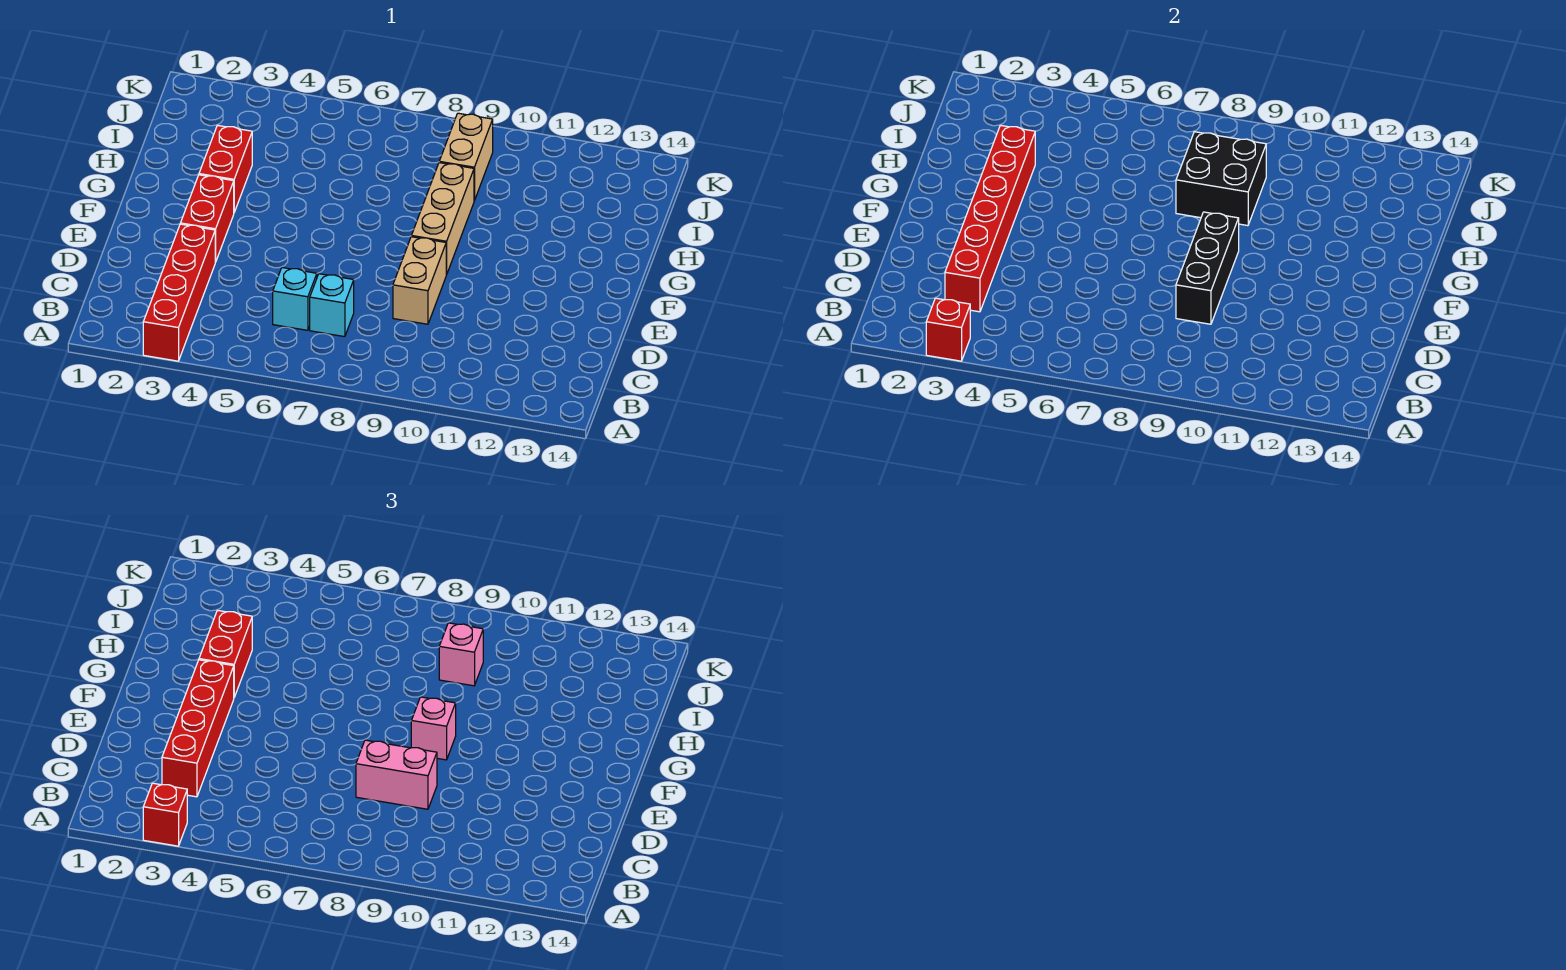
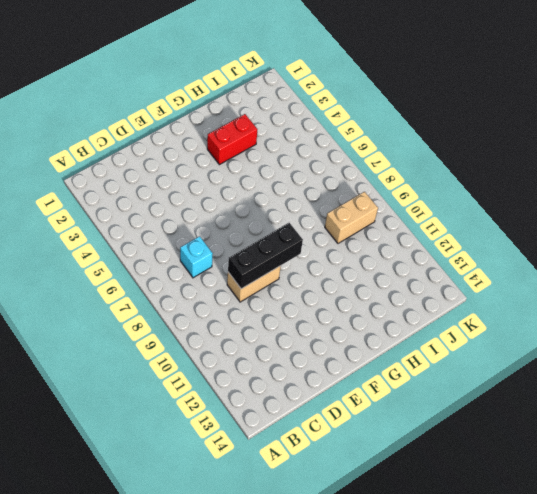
none -> red brick A3:D3 level 1
none -> cyan brick C6 level 1
none -> red brick E3:F3 level 1

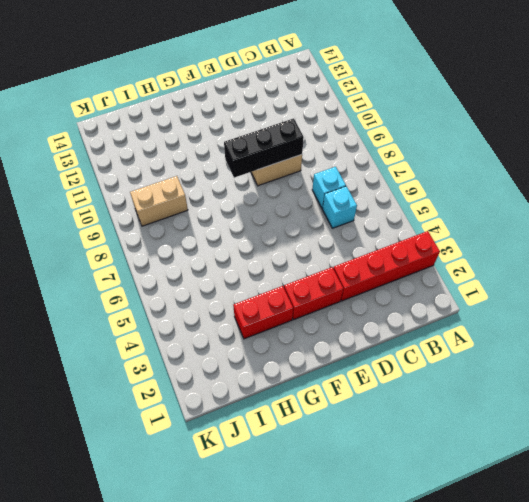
none -> tan brick F9:H9 level 1
none -> red brick A3 level 2
none -> red brick C3:H3 level 2

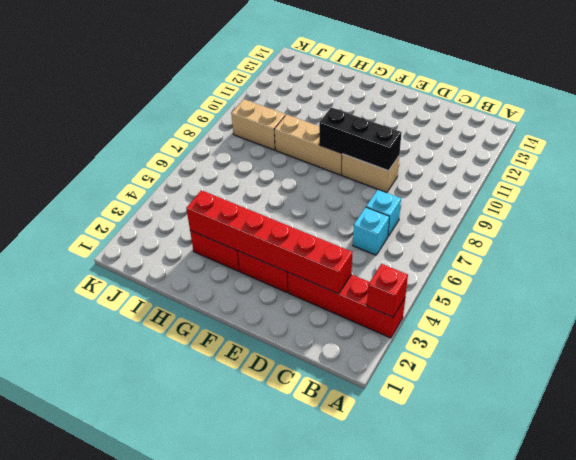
none -> black brick H8:I9 level 2
none -> red brick A3 level 3
none -> red brick C3:F3 level 3

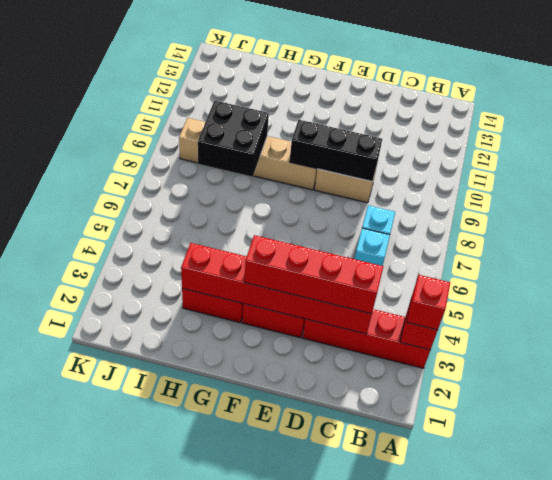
none -> pink brick D8:D9 level 3
none -> pink brick F9 level 3
none -> red brick G3:H3 level 3

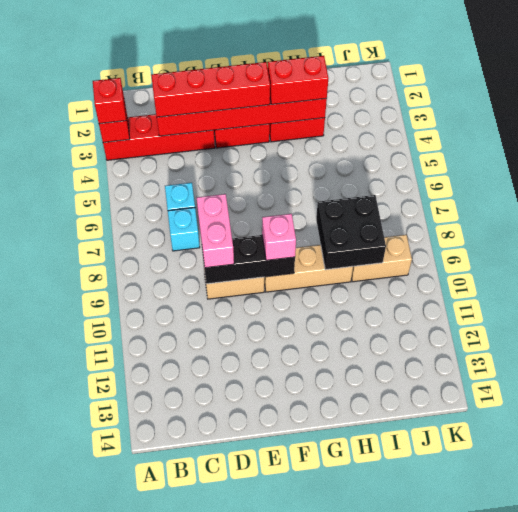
none -> pink brick I9 level 3

